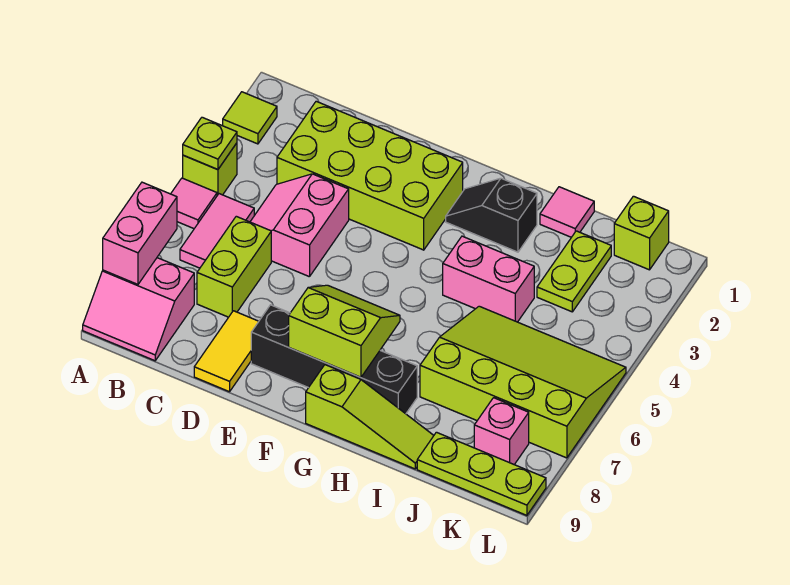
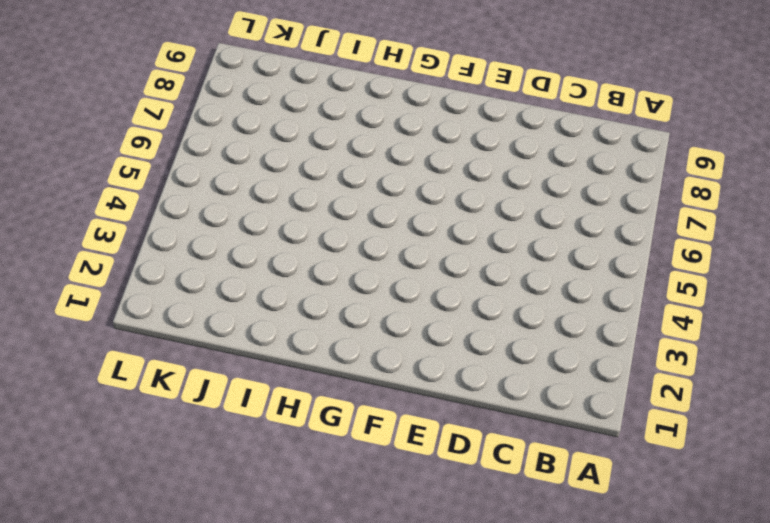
none -> lime tile A2 level 1
none -> lime brick A4 level 1
none -> pink tile A5 level 1

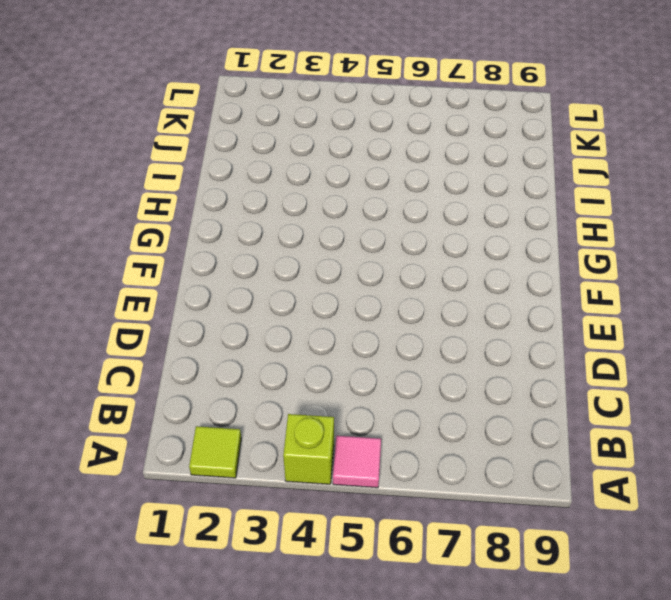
none -> pink slope A8:B9 level 1 top 8
none -> pink tile B5:B6 level 1
none -> lime brick C2:F3 level 1

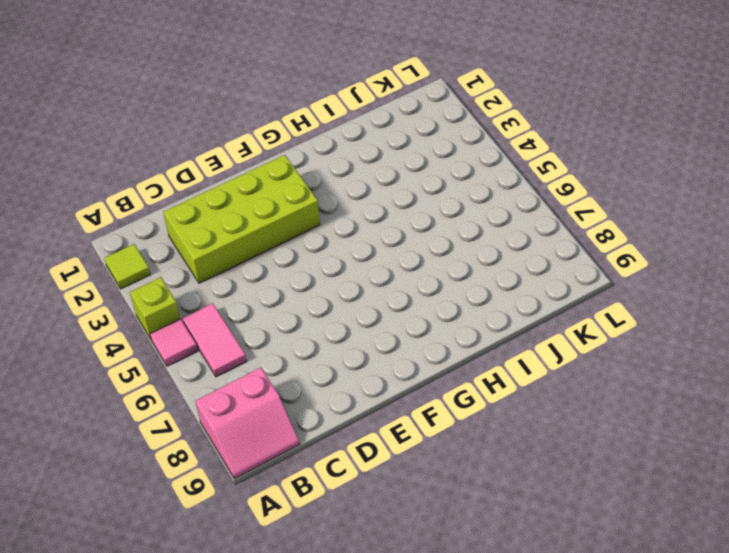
none -> pink slope C4:D5 level 1 top D
none -> lime brick C6:C7 level 1
none -> yellow tile D8:D9 level 1

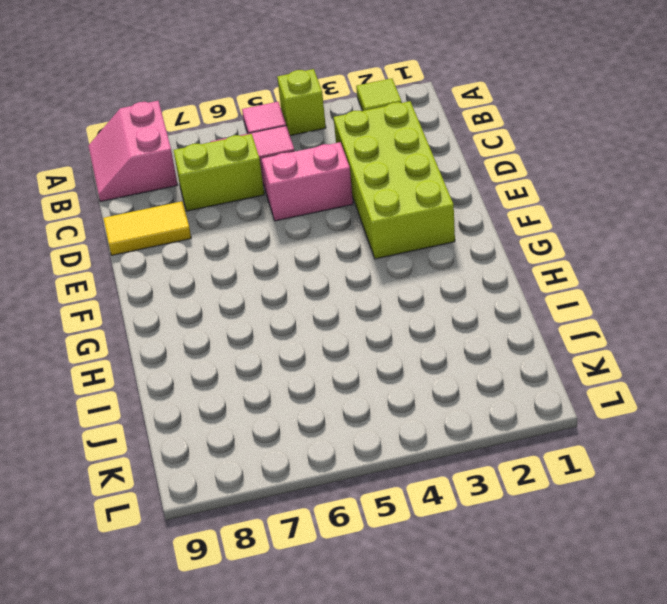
none -> black brick E8:H8 level 1
none -> black slope G2:H2 level 1 top H
none -> lime slope G9:I9 level 1 top G

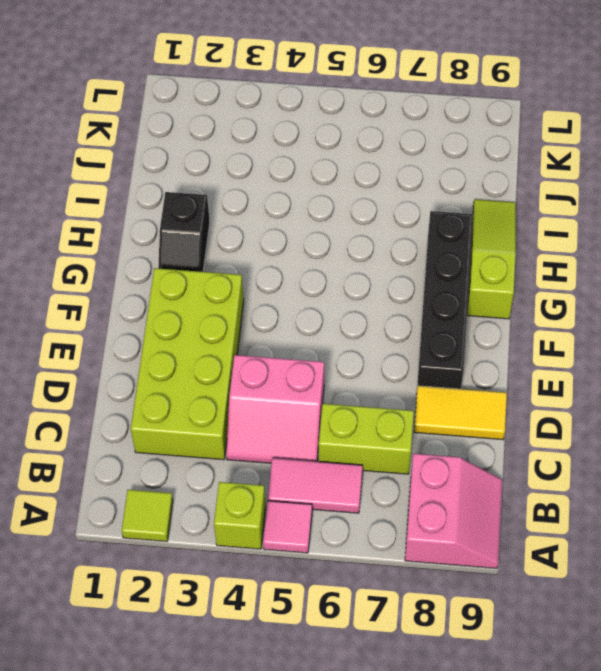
none -> pink brick H4:I4 level 1
none -> pink tile I1 level 1
none -> lime slope I5:L7 level 1 top 7

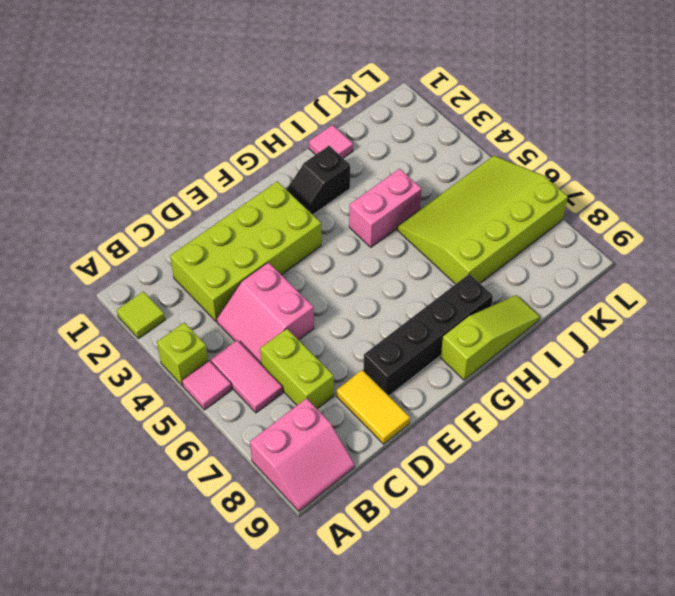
none -> lime plate J2:J3 level 1
none -> lime plate J9:L9 level 1
none -> lime brick K1 level 1

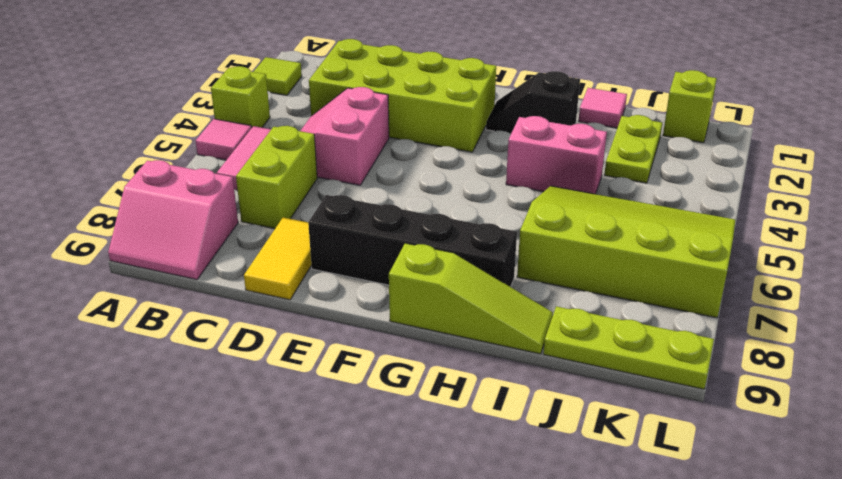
none -> pink brick K8 level 1
none -> lime plate A4 level 2
none -> pink brick A7:A8 level 2

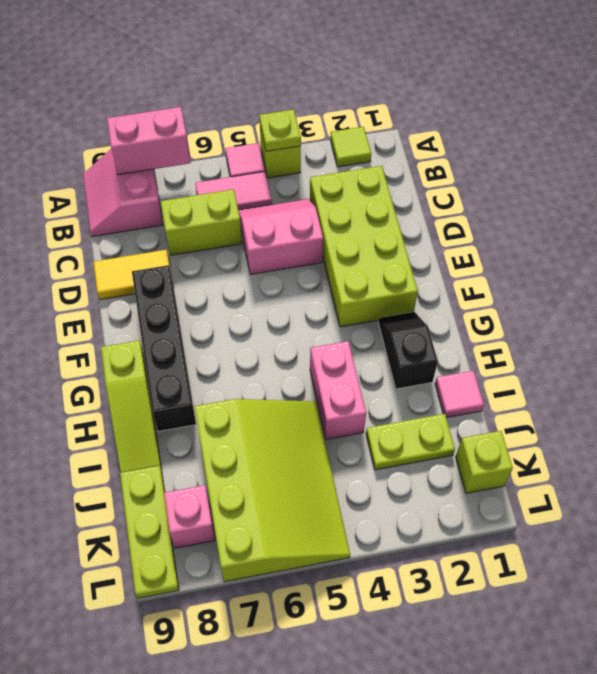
none -> lime slope F7:G8 level 2 top 8

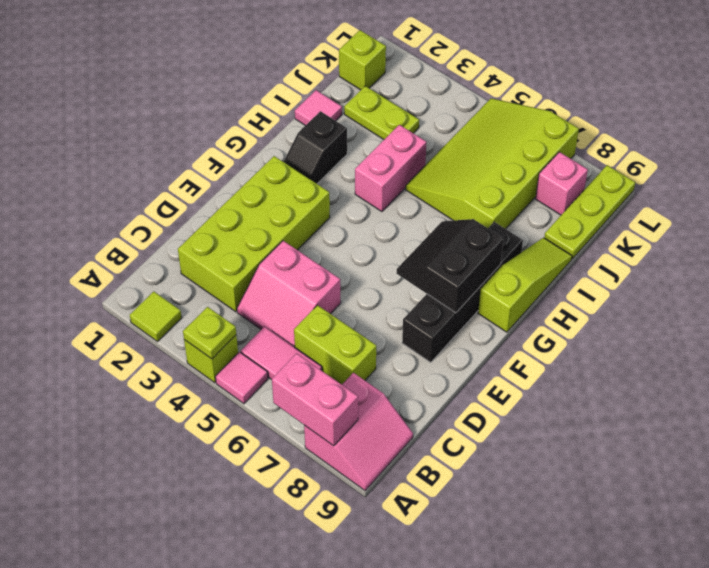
black slope F7:G8 level 2 top 8 -> lime slope F7:G8 level 2 top 8
none -> yellow tile D8:D9 level 1

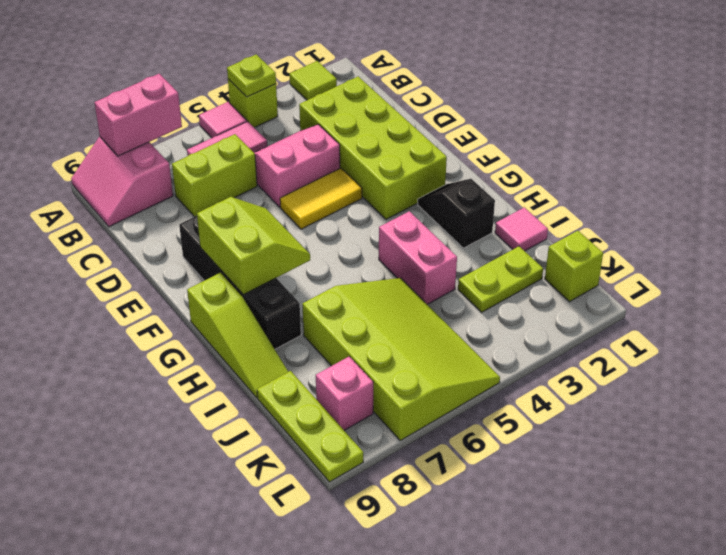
yellow tile E4:E5 level 1 -> yellow tile D8:D9 level 1

